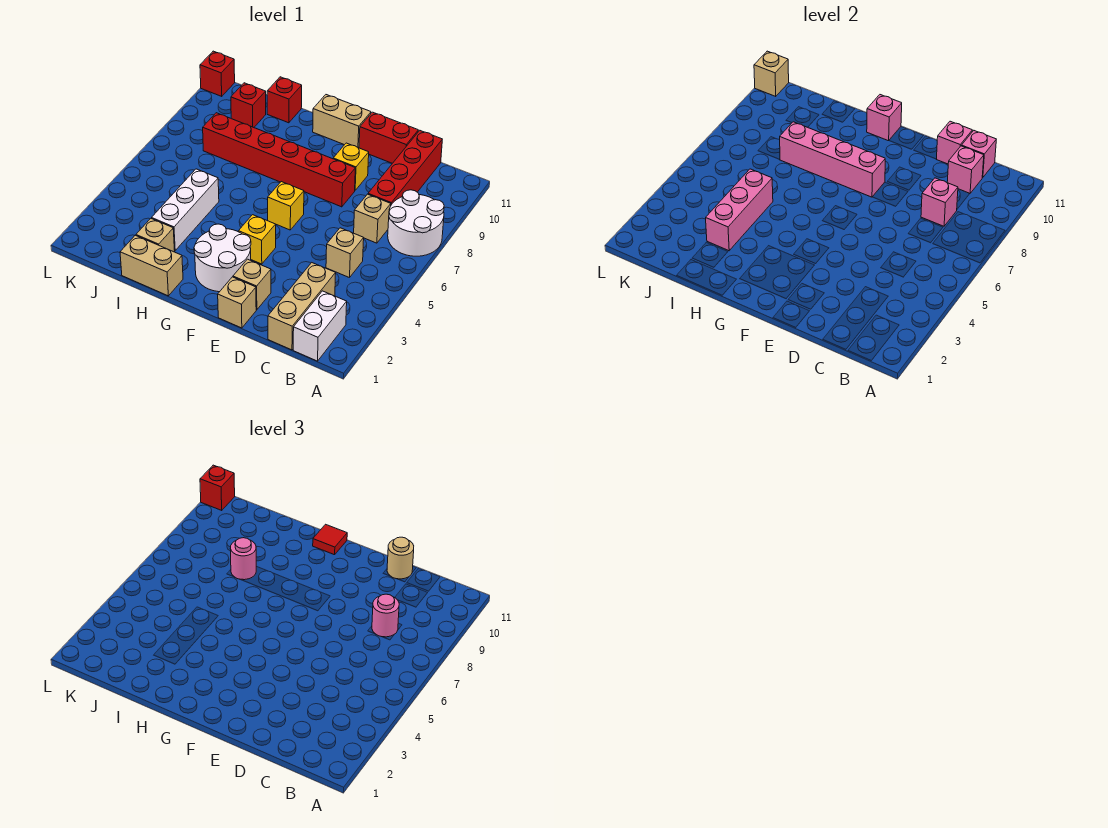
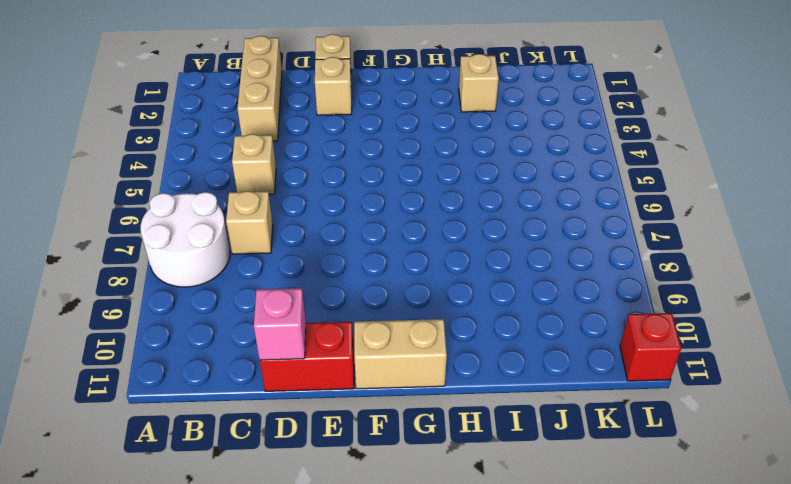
none -> white brick B1:B2 level 1
none -> red brick C8:C11 level 1
none -> red brick E8:J8 level 1
none -> yellow brick E9 level 1

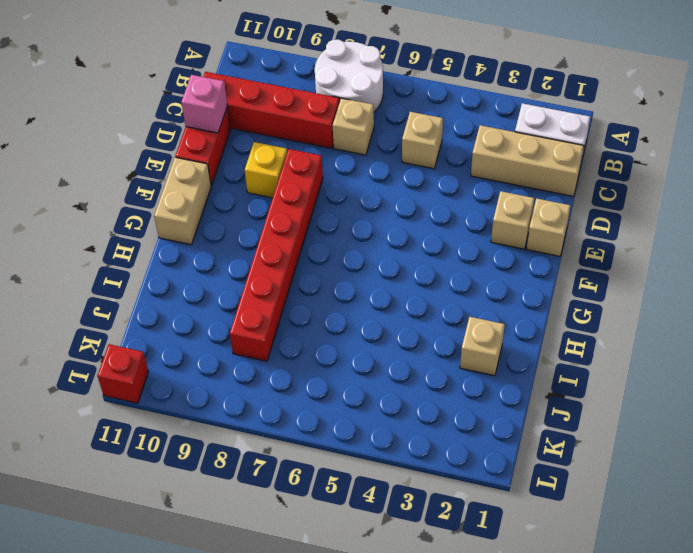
none -> white round brick F2:G3 level 1
none -> yellow brick F4 level 1
none -> yellow brick F6 level 1
none -> tan brick H1:I1 level 1

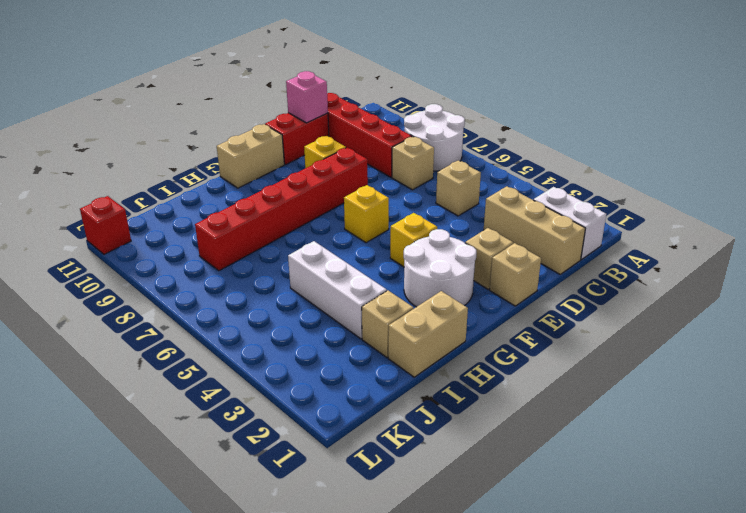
none -> red brick I11 level 1
none -> red brick J10 level 1
none -> pink brick C8 level 2
none -> pink brick C10 level 2

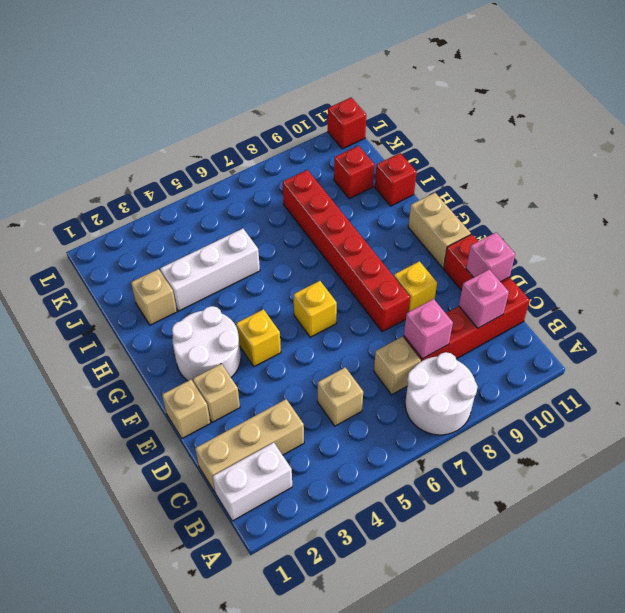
none -> tan brick H1:I1 level 1
none -> pink brick C11 level 2
none -> pink brick F8:I8 level 2
none -> pink brick G11 level 2

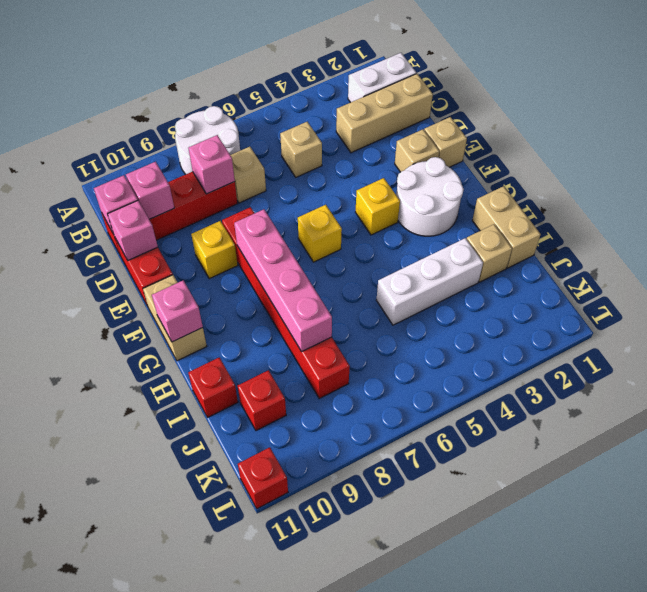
none -> pink brick I3:I5 level 2
none -> tan brick L11 level 2
none -> pink round brick C8 level 3
none -> tan round brick D11 level 3

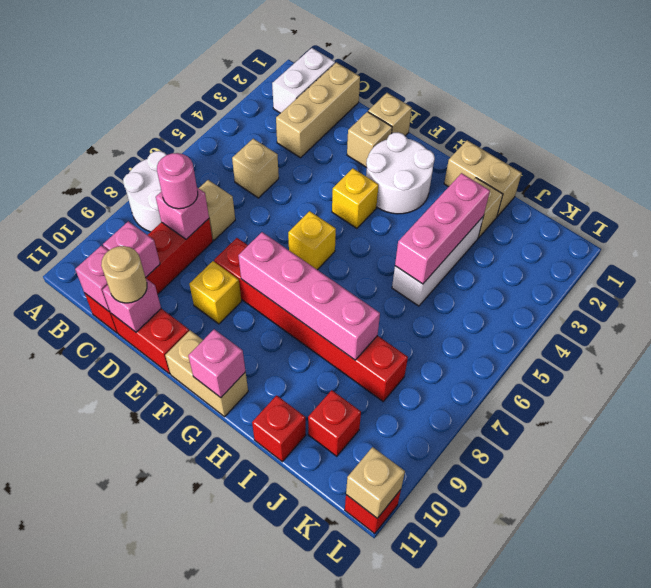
none -> red tile G11 level 3
none -> pink round brick I8 level 3
none -> red brick L11 level 3

